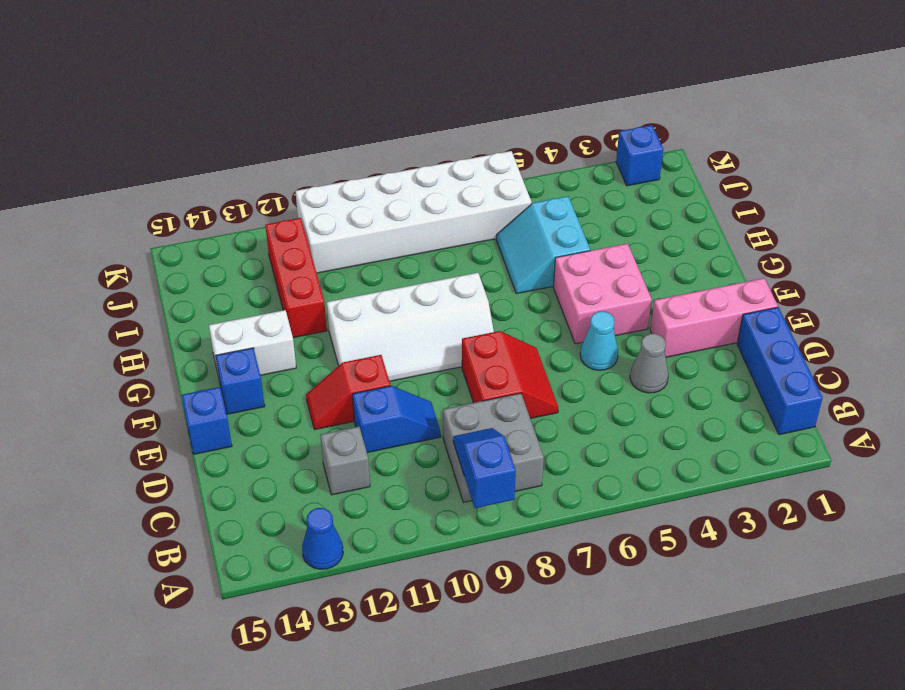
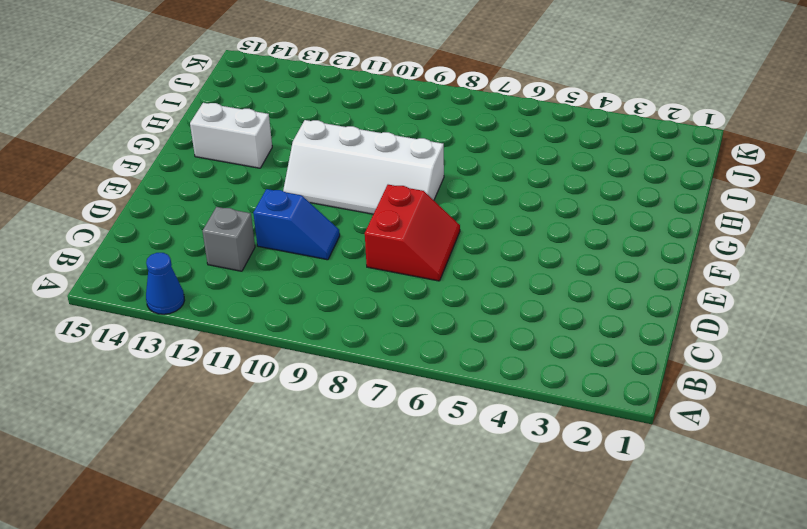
none -> blue brick B1:D1 level 1
none -> grey brick B8:C9 level 1
none -> grey cone D4 level 1

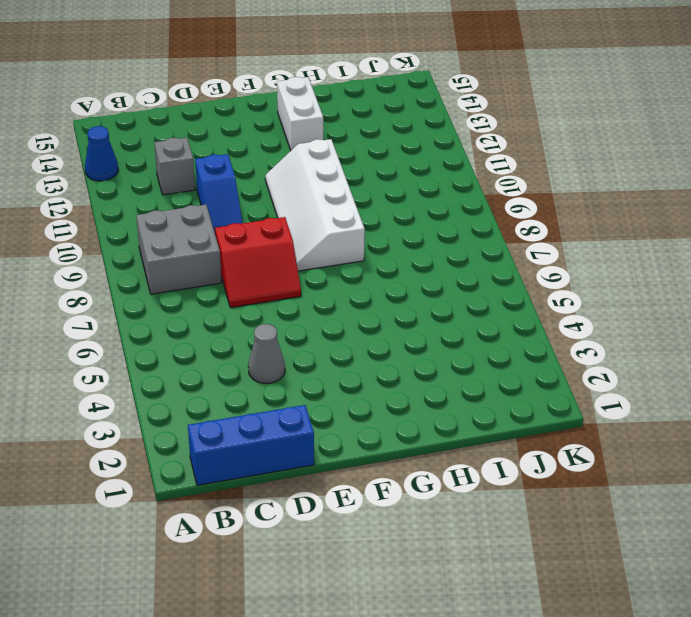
none -> pink brick E1:E3 level 1
none -> cyan cone E5 level 1
none -> red slope E11:E12 level 1 top 11

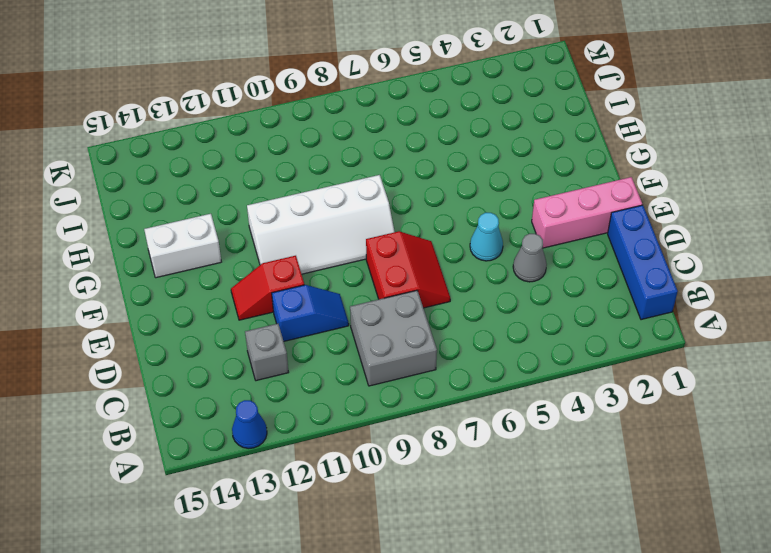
none -> blue brick E15 level 1
none -> pink brick F4:G5 level 1
none -> blue brick F14 level 1

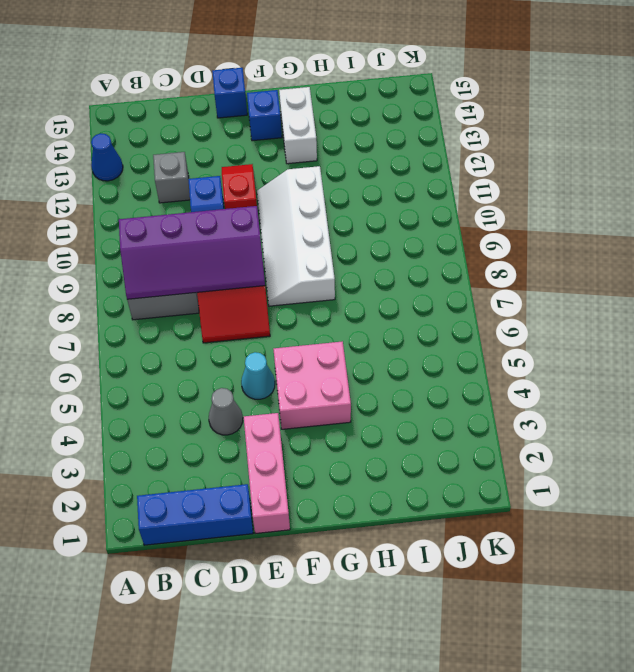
purple slope B8:E9 level 2 top 9 -> blue slope A9:B9 level 2 top A
none -> cyan slope H5:I6 level 1 top 5
none -> red brick H12:J12 level 1
none -> white brick J6:K11 level 1

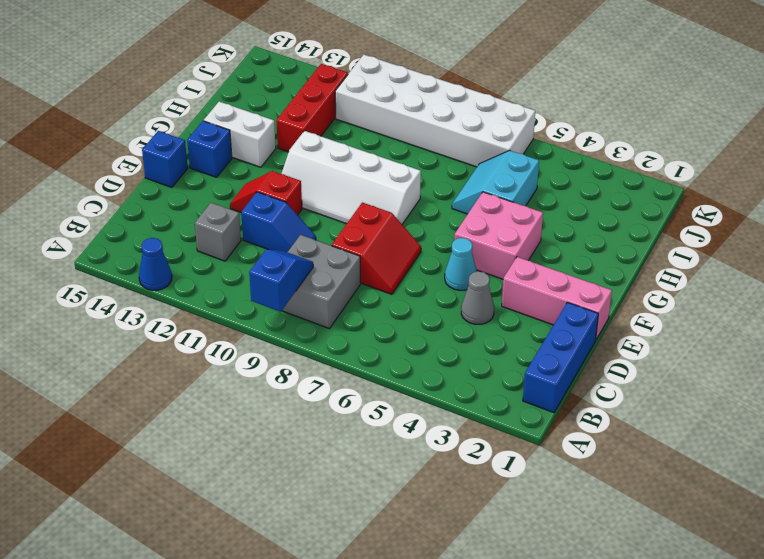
none -> blue brick K2 level 1

